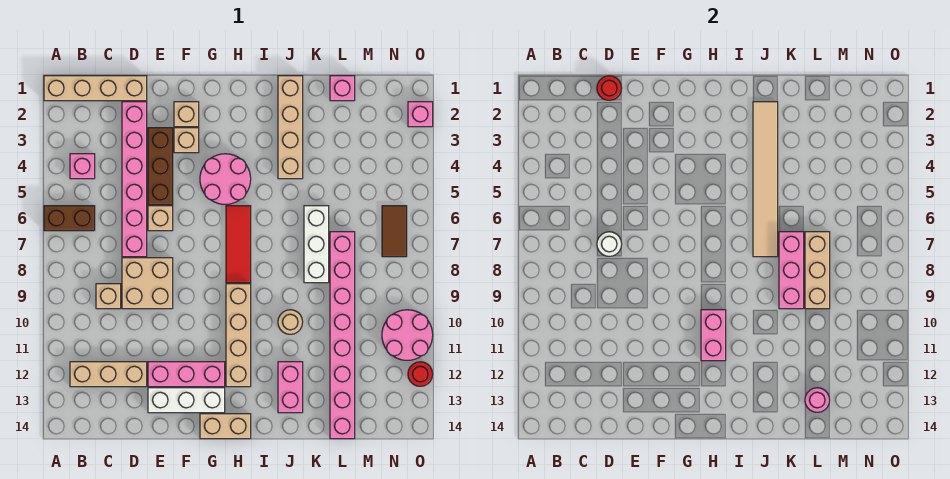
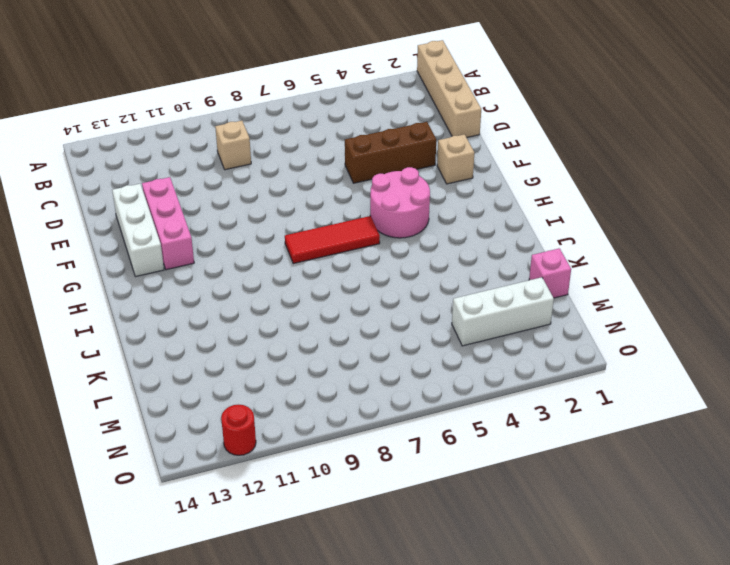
white brick M2:M4 level 1 -> white brick K6:K8 level 1
none -> brown brick A6:B6 level 1
none -> pink brick B4 level 1
none -> tan brick B12:D12 level 1
none -> pink brick D2:D7 level 1

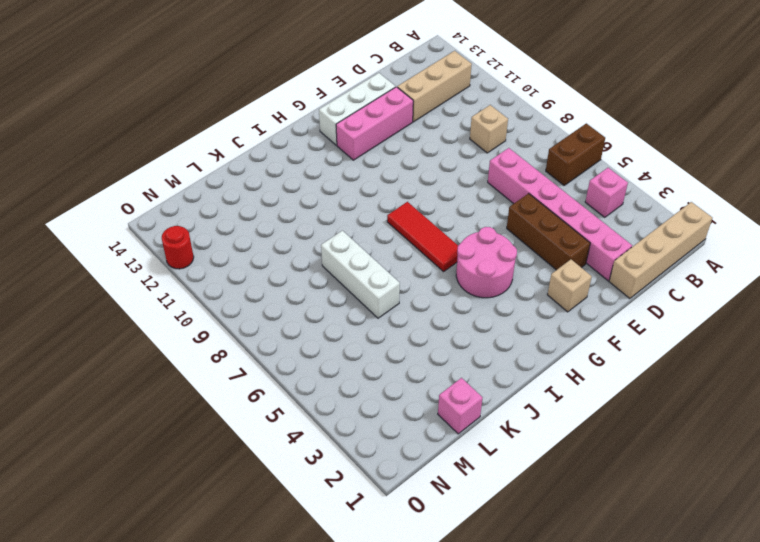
none -> tan brick D8:E9 level 1
none -> tan brick E6 level 1
none -> tan brick F3 level 1
none -> tan brick G14:H14 level 1

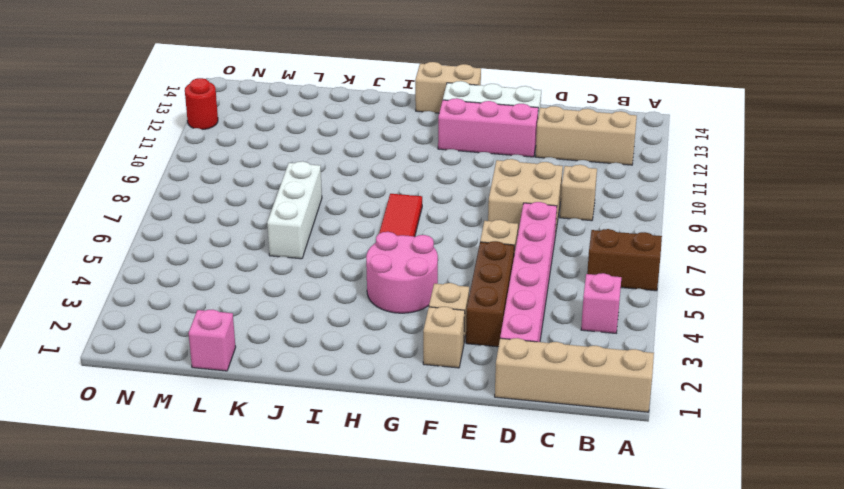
none -> tan brick H9:H12 level 1
none -> tan brick J1:J4 level 1
none -> tan round brick J10 level 1
none -> pink brick J12:J13 level 1

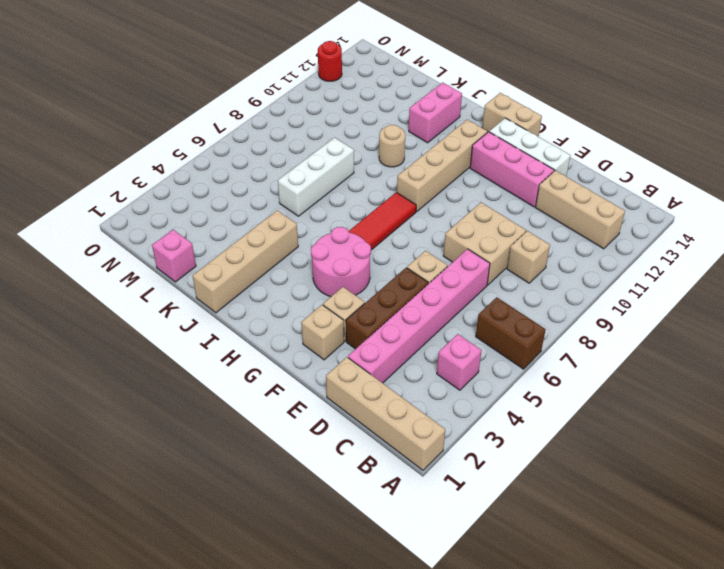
none -> pink brick L7:L14 level 1
none -> brown tile N6:N7 level 1
none -> pink round brick N10:O11 level 1
none -> pink brick O2 level 1

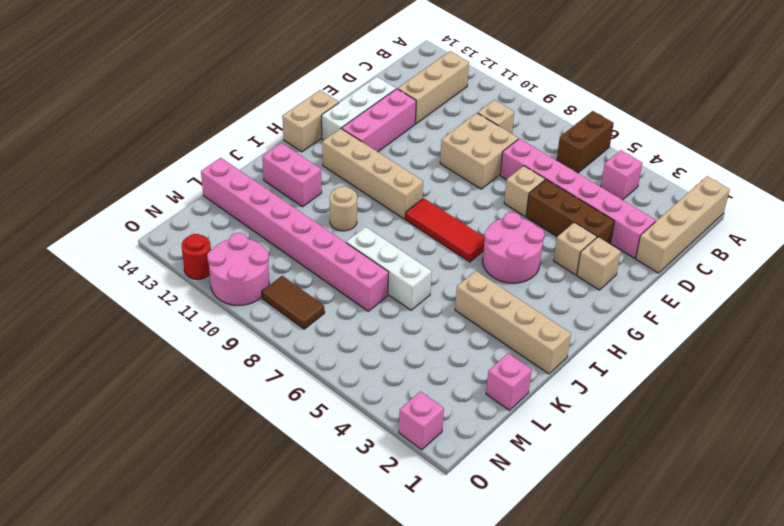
brown tile N8:N9 level 1 -> brown tile N6:N7 level 1
none -> red round brick D1 level 2
none -> white round brick D7 level 2
none -> pink brick H10:H11 level 2
none -> tan tile J2:J7 level 2

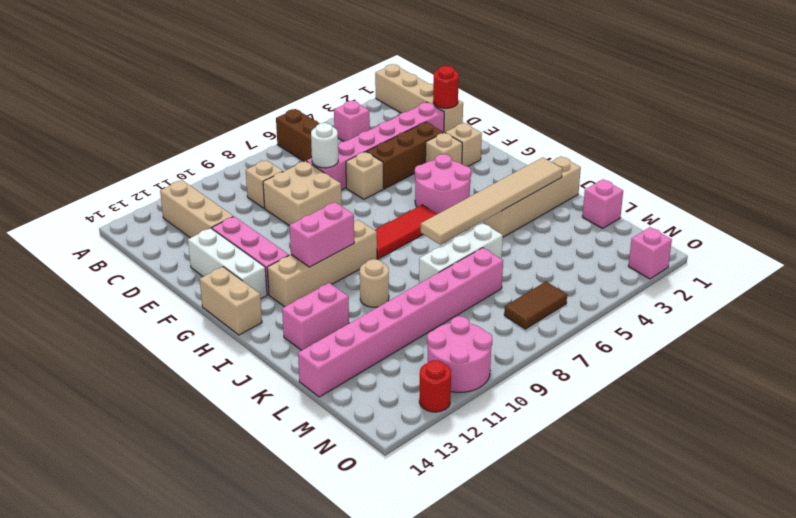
none -> pink brick K7:K9 level 2
none -> tan brick L7:L9 level 2
none -> pink round brick L13 level 2

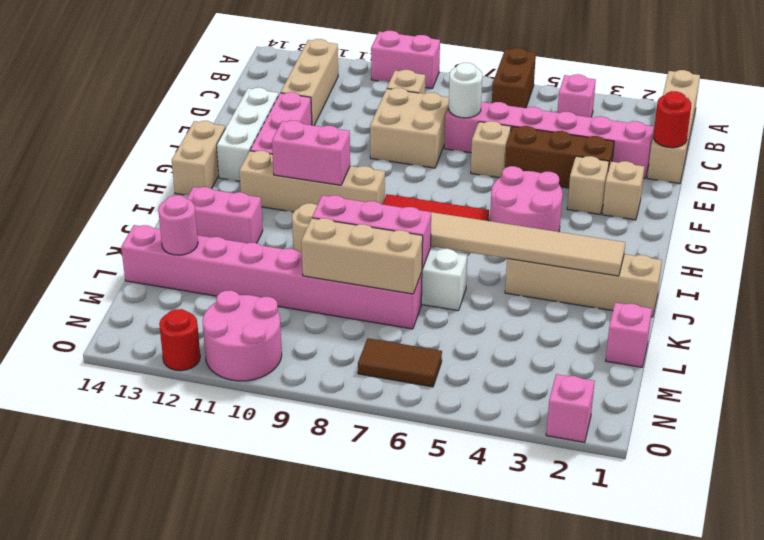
pink brick A9:A10 level 1 -> none

